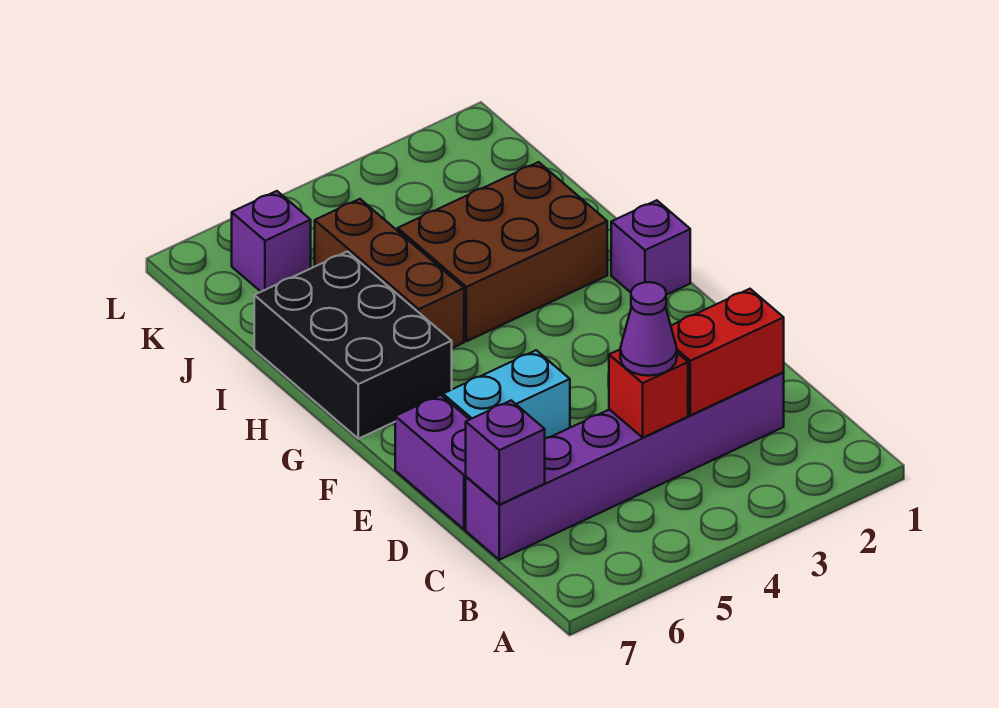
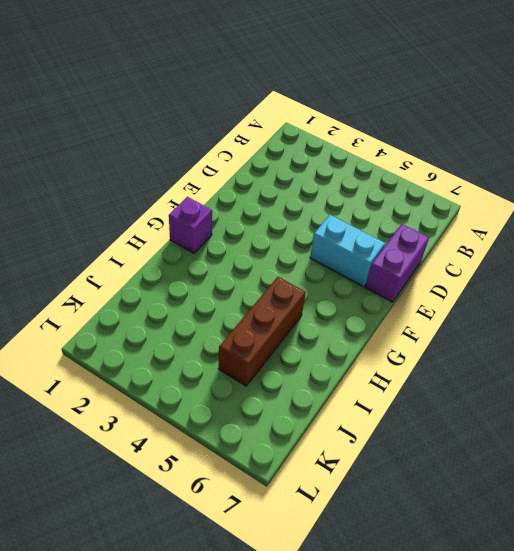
none -> purple brick C2:C7 level 1
none -> black brick G6:I7 level 1
none -> brown brick H2:I4 level 1

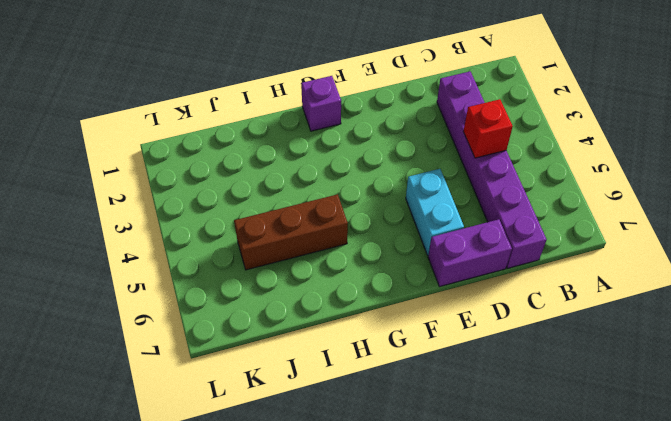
none -> black brick G6:I7 level 1
none -> brown brick H2:I4 level 1
none -> purple brick K6 level 1

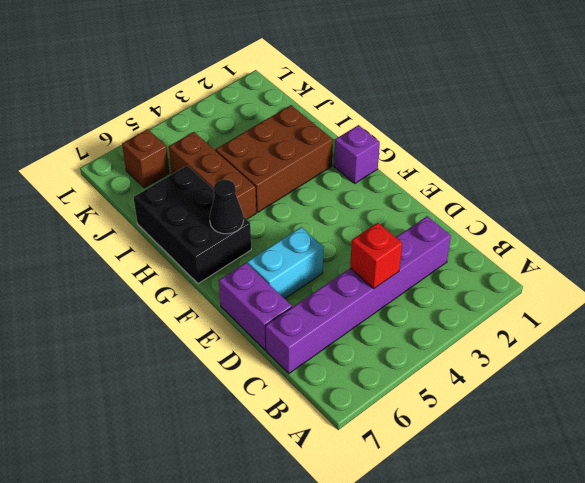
black cone G6 level 2 -> none
brown brick K6 level 1 -> purple brick K6 level 1
none -> red brick C2:C3 level 2
none -> purple brick C7 level 2
none -> purple cone C4 level 3

